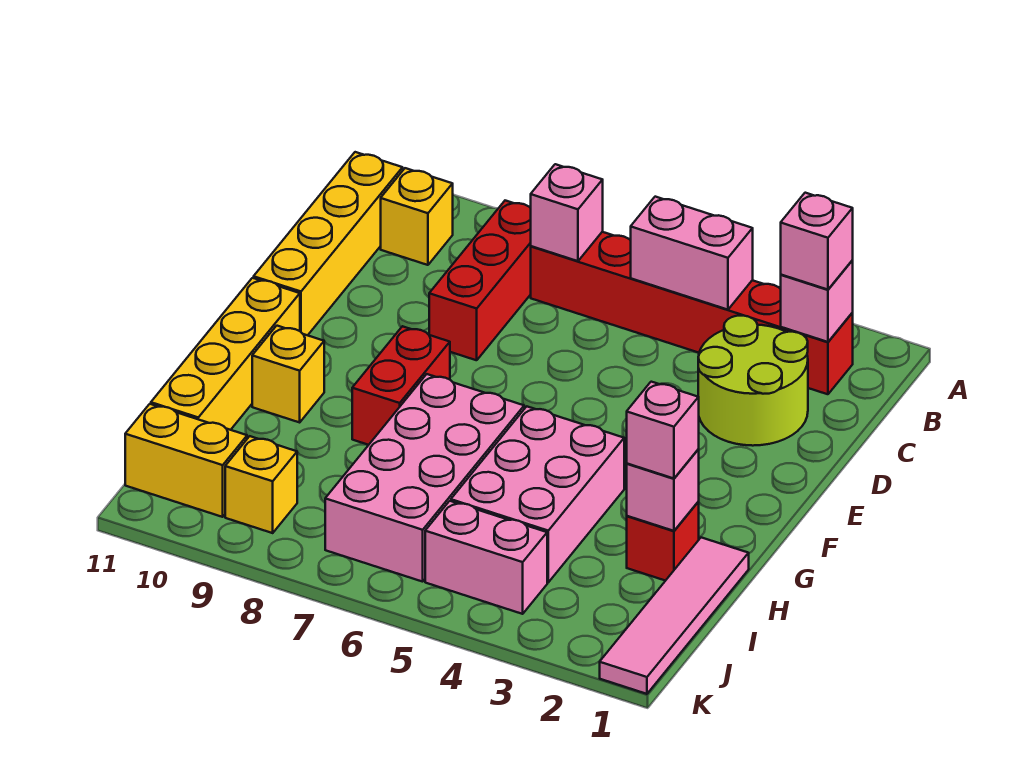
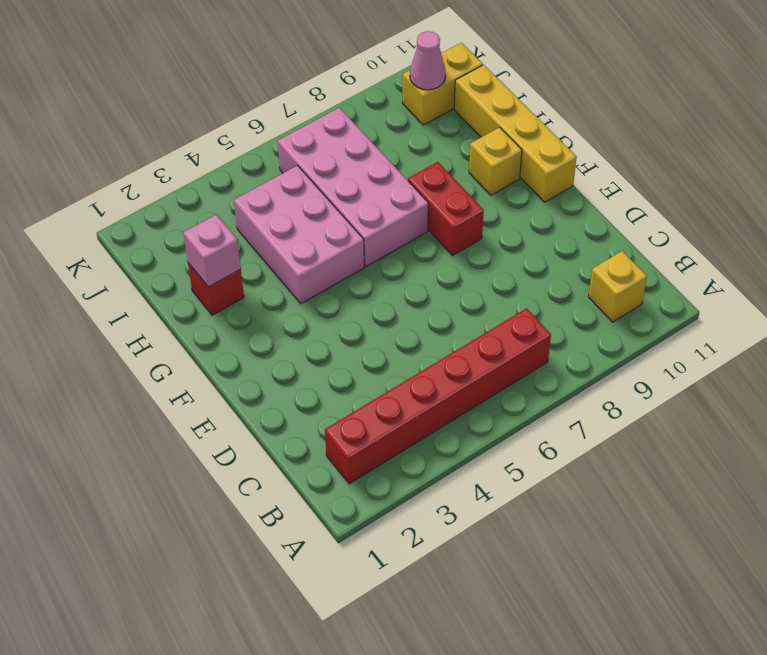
pink cone J10 level 2 -> none
none -> red brick B8:D8 level 1
none -> yellow brick B11:E11 level 1
none -> lime round brick C2:D3 level 1

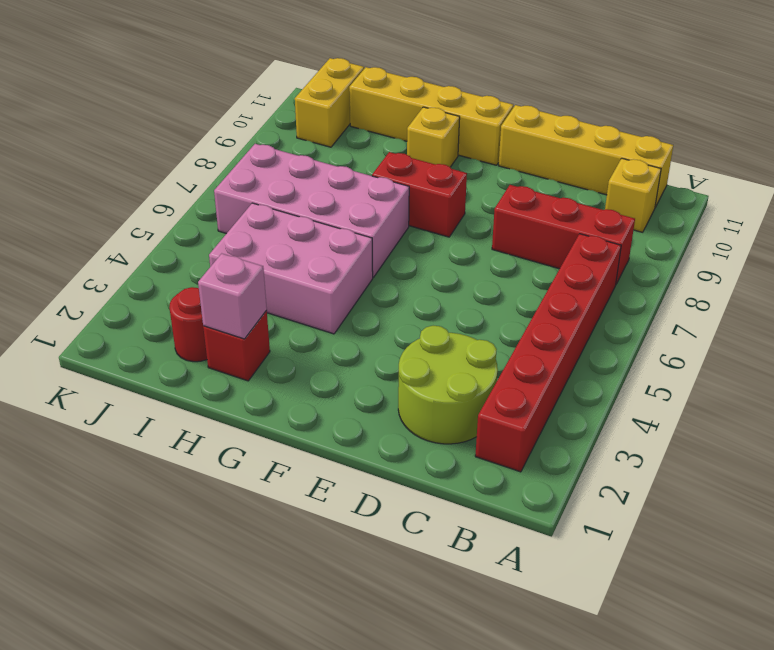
red round brick I2 level 1 -> none
none -> pink tile H1:K1 level 1
none -> pink brick J4:J5 level 1
none -> yellow brick J9 level 1

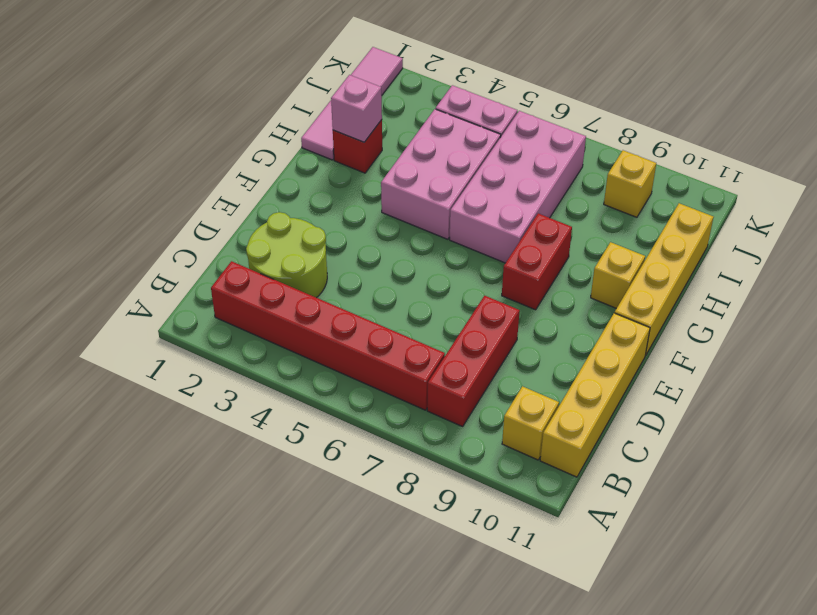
none -> yellow brick J10:J11 level 1
none -> pink brick B2 level 2
none -> pink brick B4:B5 level 2

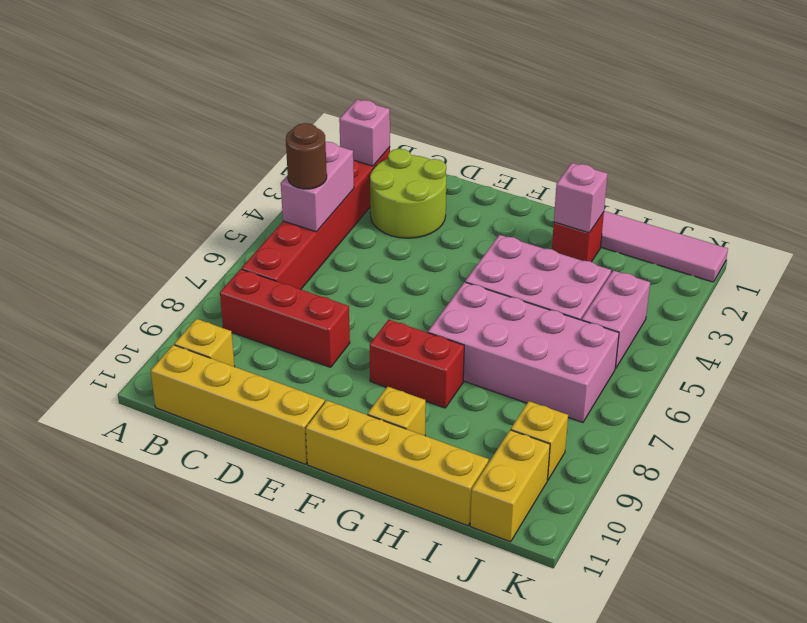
brown round brick B5 level 3 -> none
none -> pink brick B7 level 2
none -> pink brick B2 level 3
none -> pink brick H2 level 3

